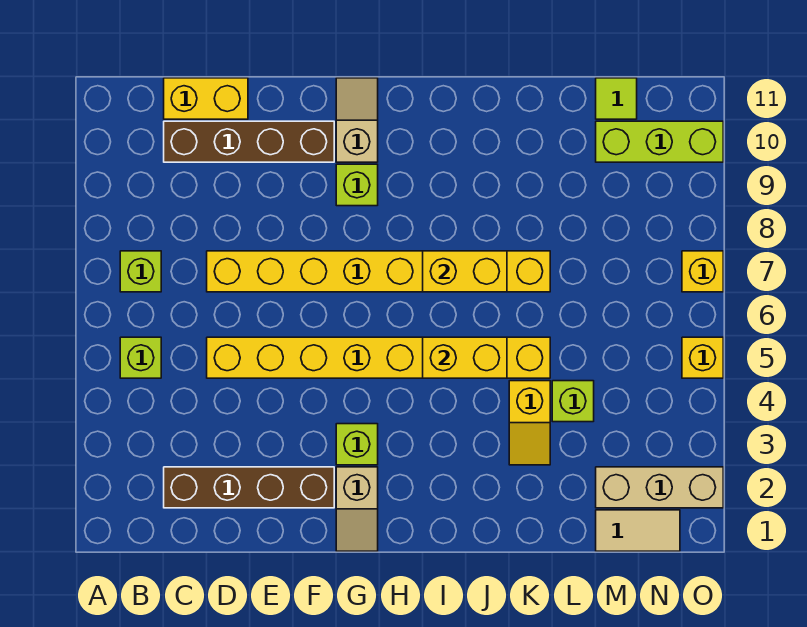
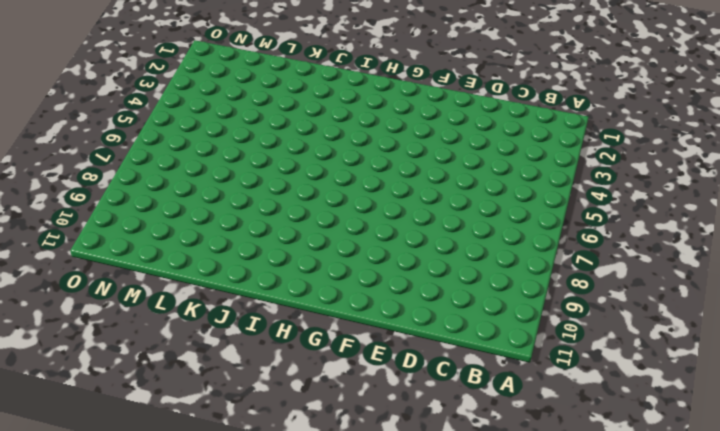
none -> lime brick B5 level 1
none -> lime brick B7 level 1
none -> brown brick C2:F2 level 1

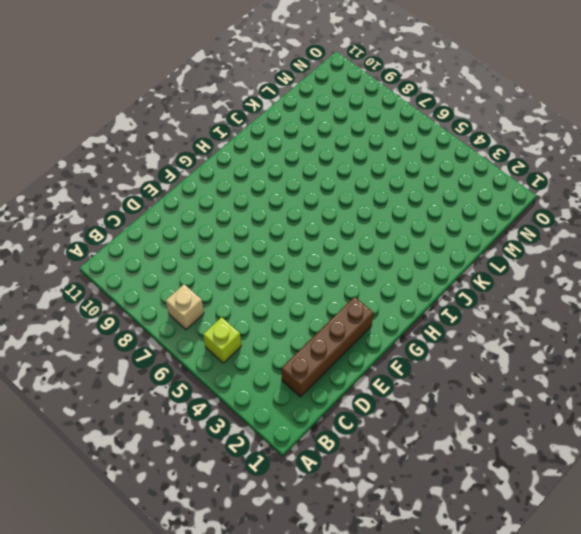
tan brick B7 level 1 -> lime brick B7 level 1
none -> brown brick C10:F10 level 1
none -> yellow brick C11:D11 level 1
none -> yellow brick D5:K5 level 1

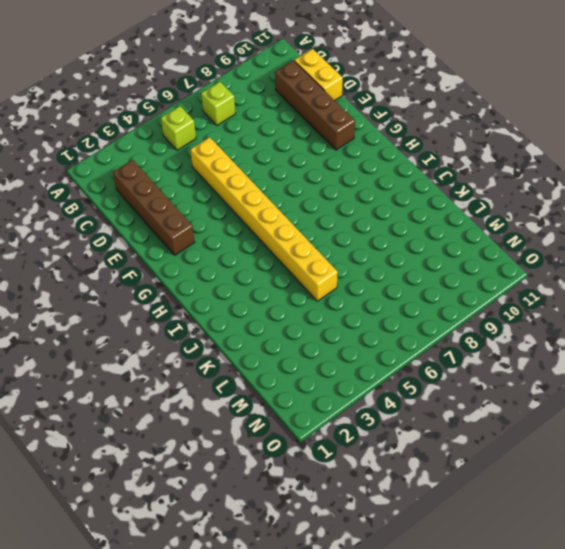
none -> yellow brick D7:K7 level 1
none -> tan slope G1:G2 level 1 top 2
none -> lime brick G3 level 1

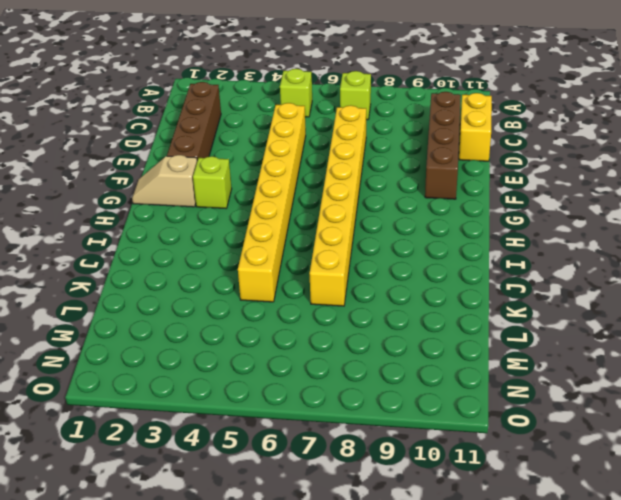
none -> lime brick G9 level 1
none -> tan slope G10:G11 level 1 top 10
none -> yellow slope K3:K4 level 1 top 4

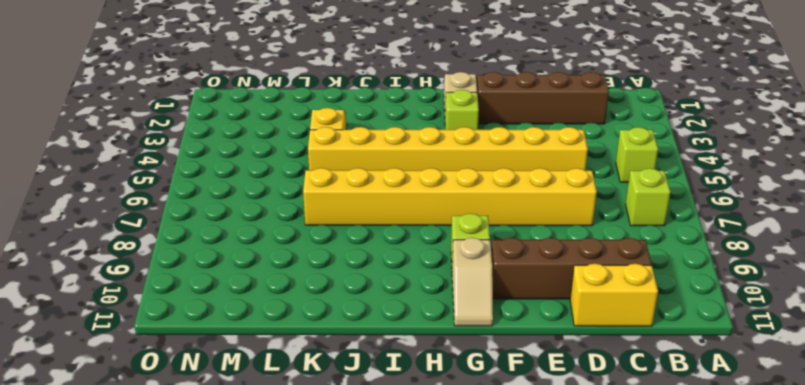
none -> lime brick L4 level 1
none -> tan tile M1:N1 level 1
none -> tan brick M2:O2 level 1

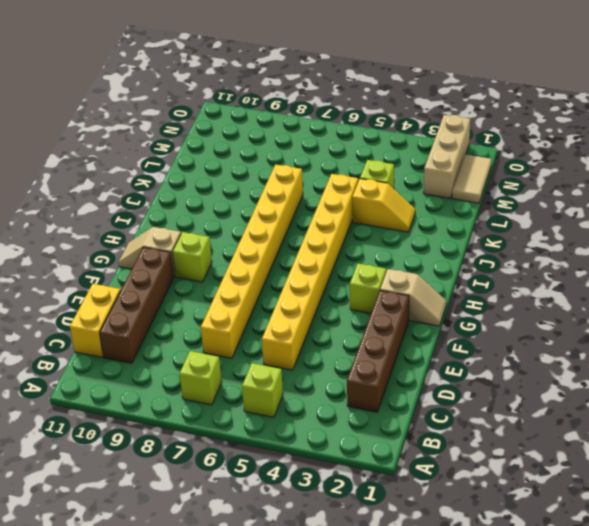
none -> lime brick M10:O10 level 1
none -> lime tile M11 level 1
none -> yellow brick O5 level 1

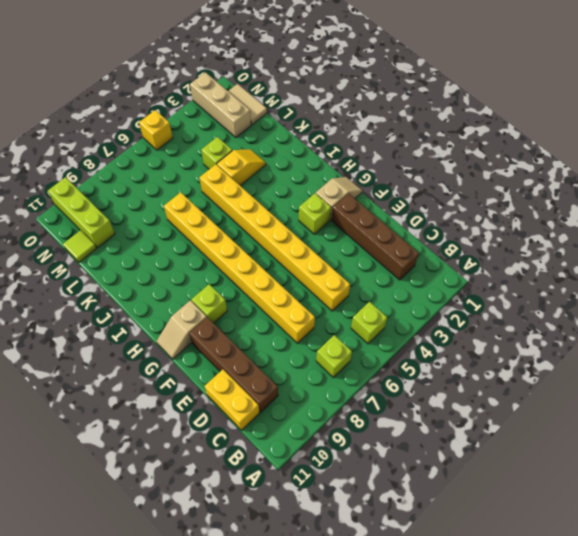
none -> yellow brick O7 level 1
none -> yellow brick I5:J5 level 2
none -> yellow brick I7:J7 level 2

